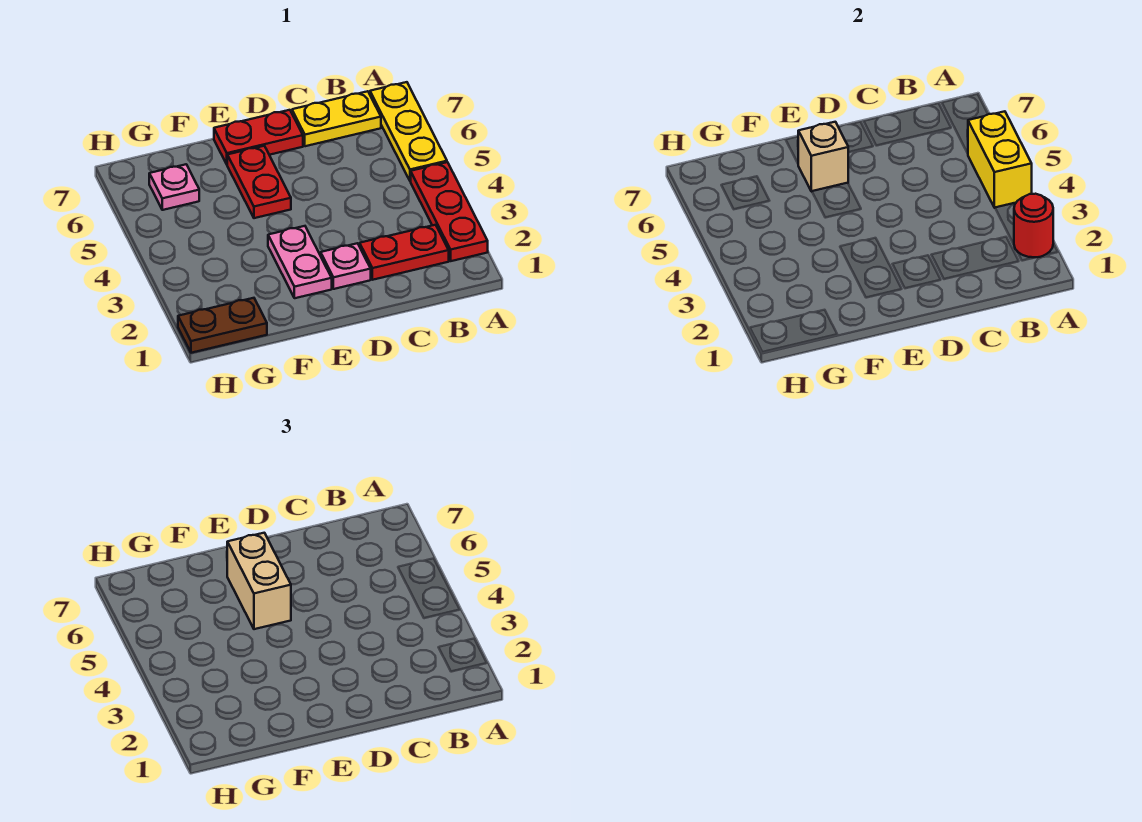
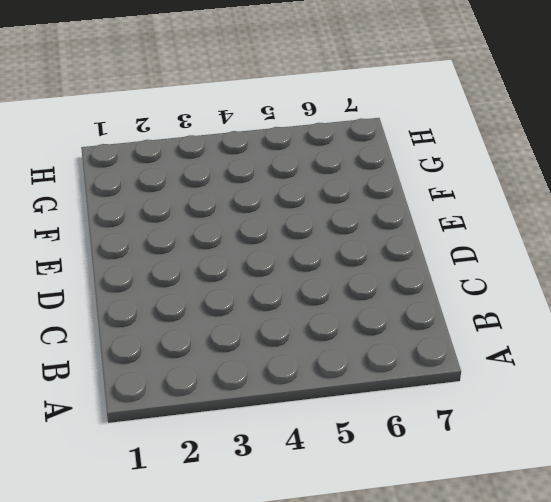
none -> red plate A2:A4 level 1
none -> yellow plate A5:A7 level 1
none -> red plate B2:C2 level 1

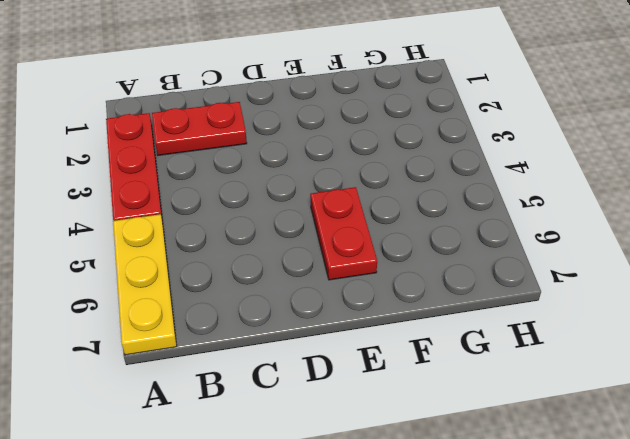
none -> yellow plate B7:C7 level 1
none -> pink plate D2 level 1
none -> red plate D7:E7 level 1

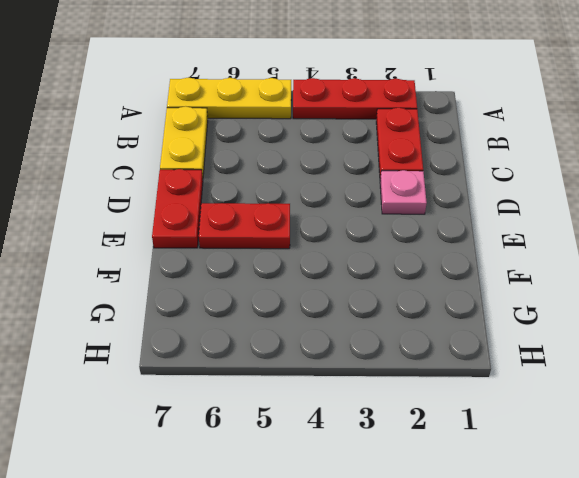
none -> pink plate E2:E3 level 1
none -> brown plate G1:H1 level 1
none -> pink plate G6 level 1

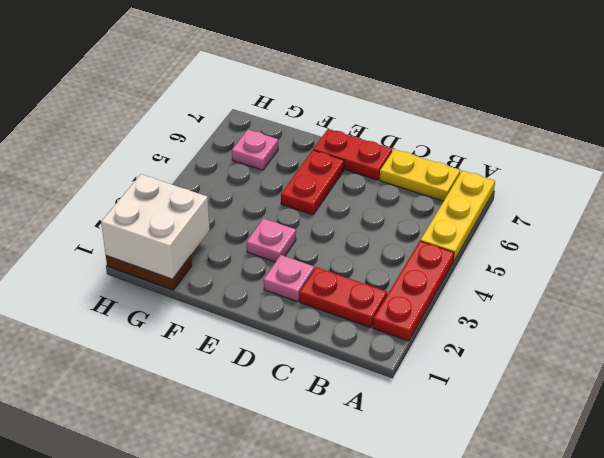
pink plate E3 level 1 -> pink plate E2:E3 level 1
white brick G1:H2 level 2 -> none
none -> red round brick A2 level 2
none -> yellow brick A4:A5 level 2
none -> tan brick E6 level 2

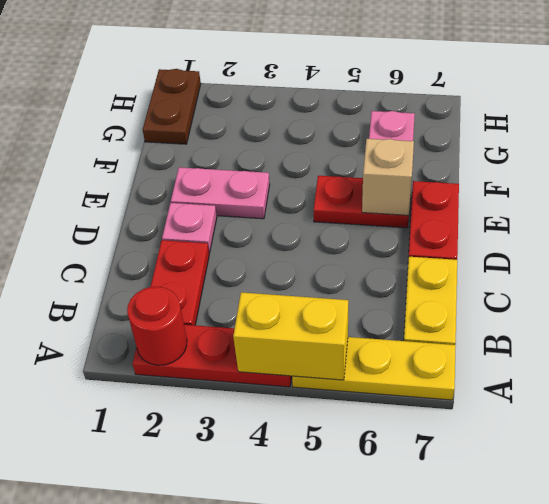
none -> tan brick E5:E6 level 3

